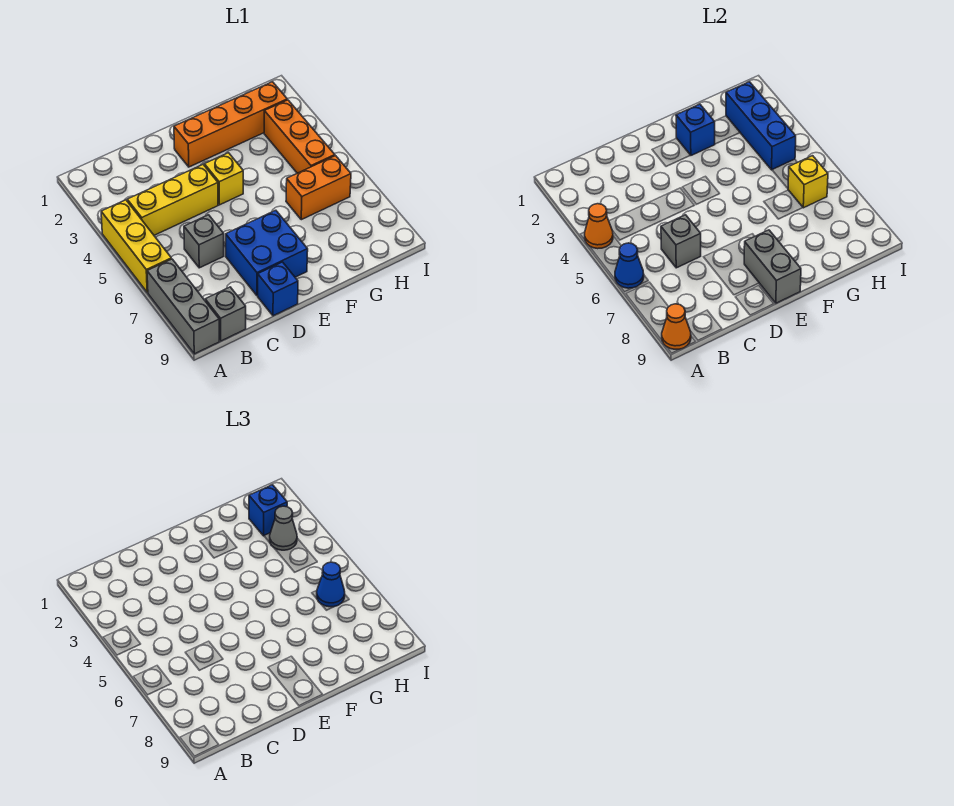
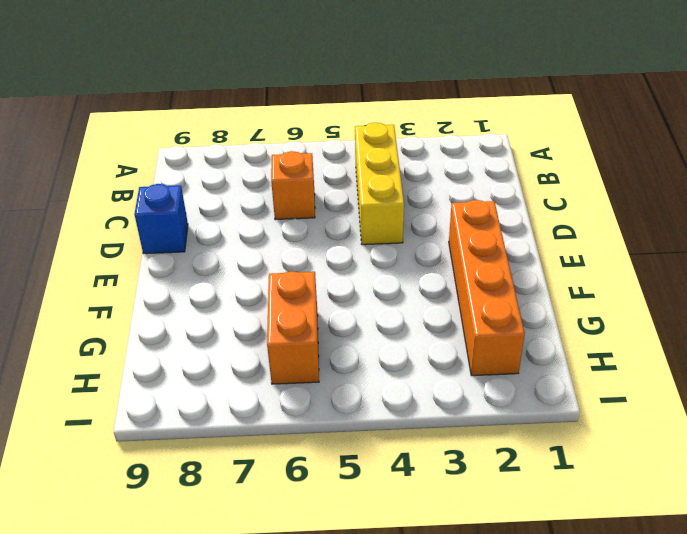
orange brick C6 level 1 -> grey brick C6 level 1
none -> yellow brick A4:A6 level 1
none -> grey brick A7:A9 level 1
none -> grey brick B9 level 1

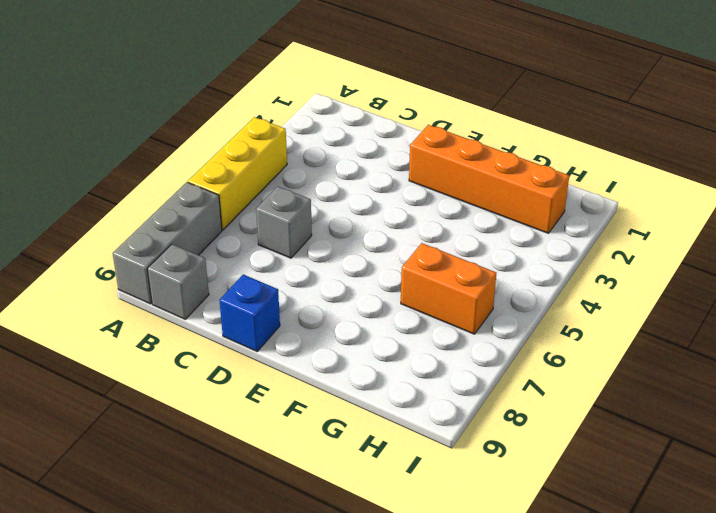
none -> yellow brick B4:D4 level 1
none -> blue brick D7:E8 level 1
none -> yellow brick E4 level 1

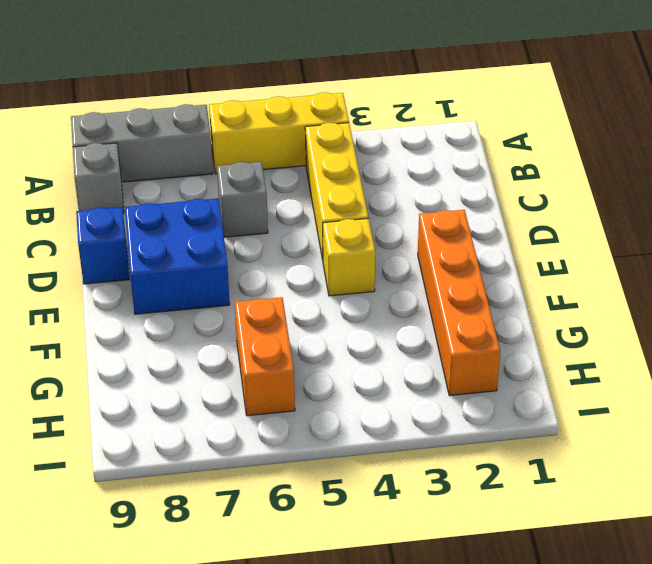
none -> orange brick H3:H5 level 1
none -> orange cone A4 level 2
none -> blue cone A6 level 2

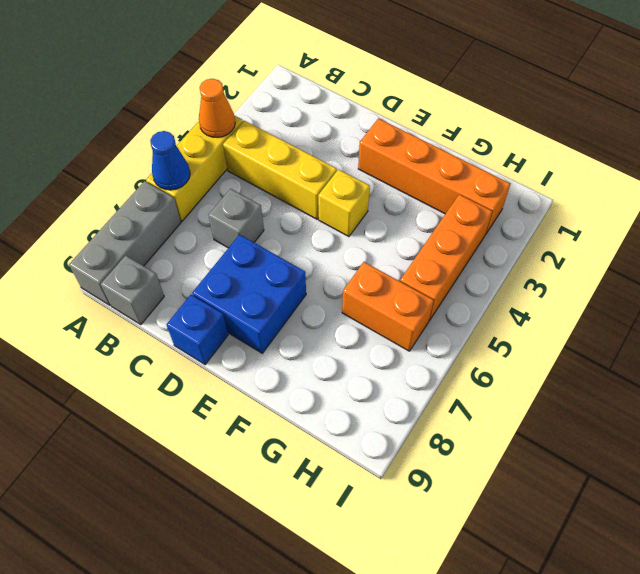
none -> orange cone A9 level 2
none -> grey brick C6 level 2
none -> grey brick E8:E9 level 2

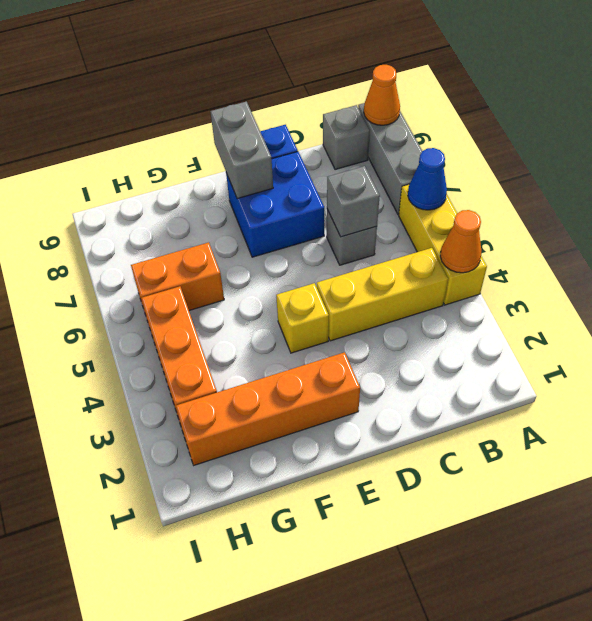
none -> blue brick F2 level 2
none -> blue brick H2:H4 level 2
none -> yellow brick H6 level 2

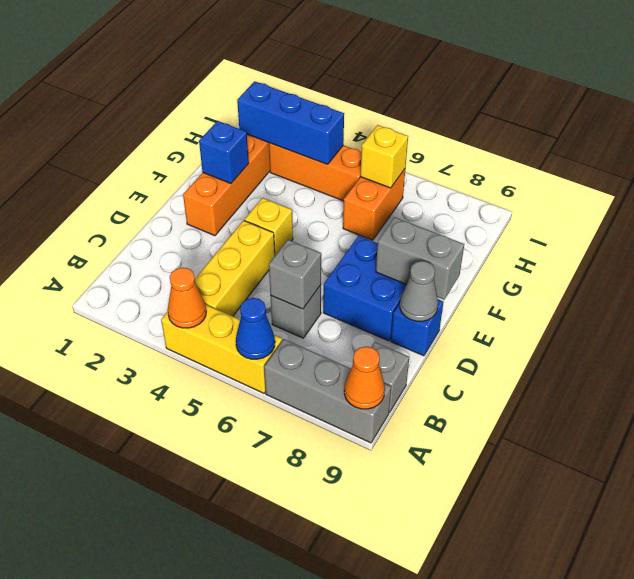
grey cone D9 level 2 -> grey cone H3 level 3
none -> blue brick H2 level 3
none -> blue cone H6 level 3

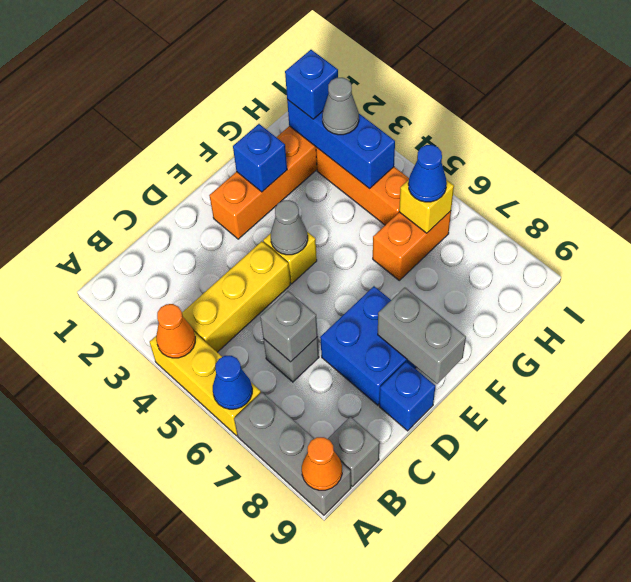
grey cone E4 level 2 -> none

